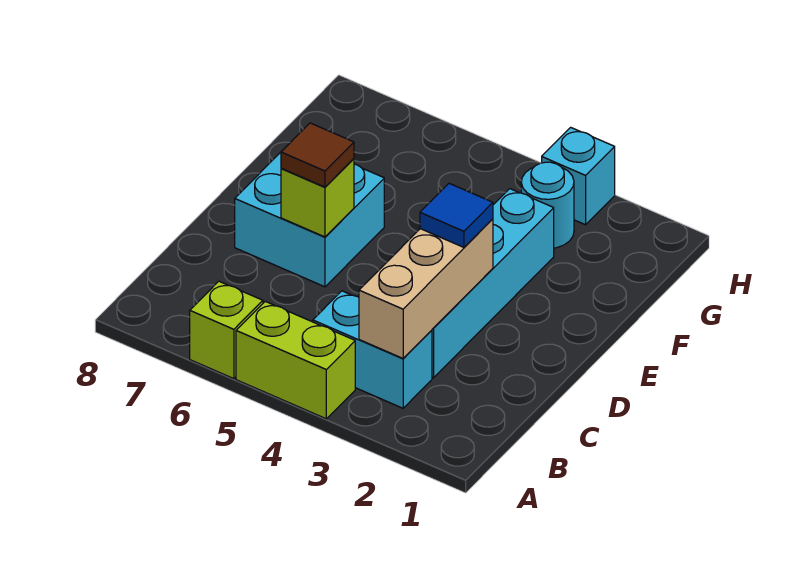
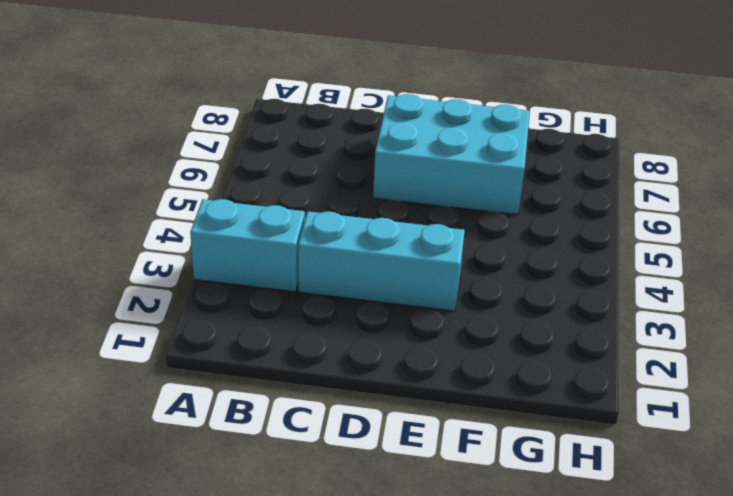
cyan brick A3:B3 level 1 -> cyan brick B3:B4 level 1
cyan brick C3:E3 level 1 -> cyan brick C3:F3 level 1
cyan brick D6:F7 level 1 -> cyan brick D6:E7 level 1
none -> lime brick A4:A5 level 1
none -> lime brick A6 level 1

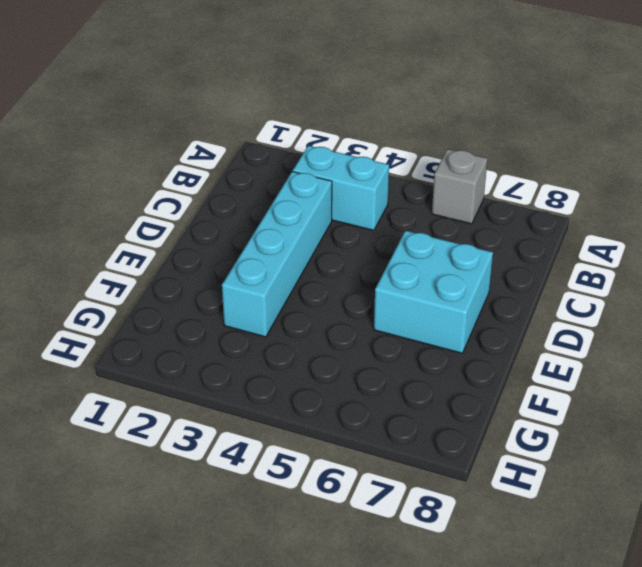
grey brick A6 level 1 -> lime brick A6 level 1
none -> lime brick A4:A5 level 1
none -> cyan round brick G3 level 1

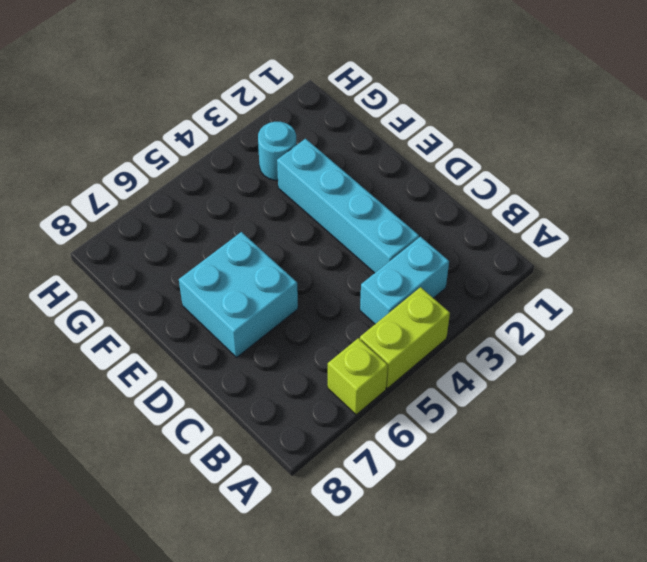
none -> cyan brick H3 level 1
none -> tan brick B3:D3 level 2

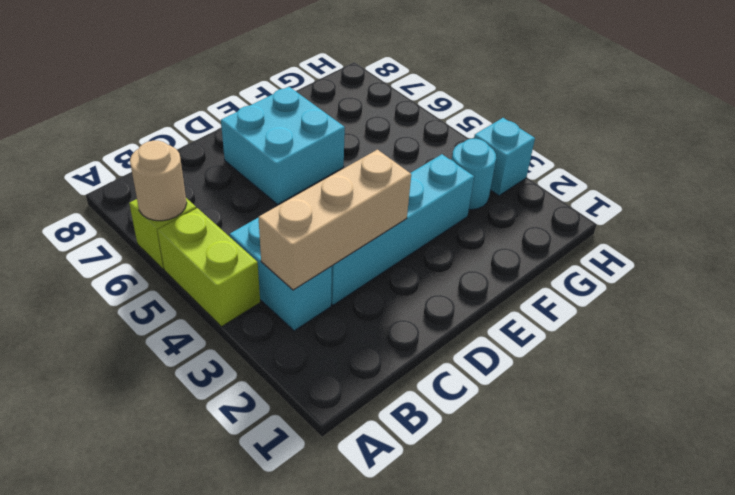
tan round brick A6 level 2 -> none
none -> lime brick D6 level 2
none -> blue tile D3 level 3

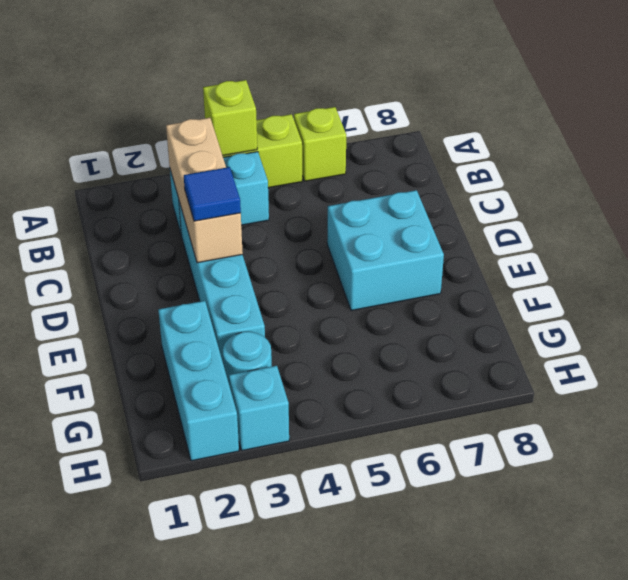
lime brick A4 level 2 -> lime brick D6 level 2
cyan brick F2:H2 level 1 -> none
none -> brown tile D6 level 3

